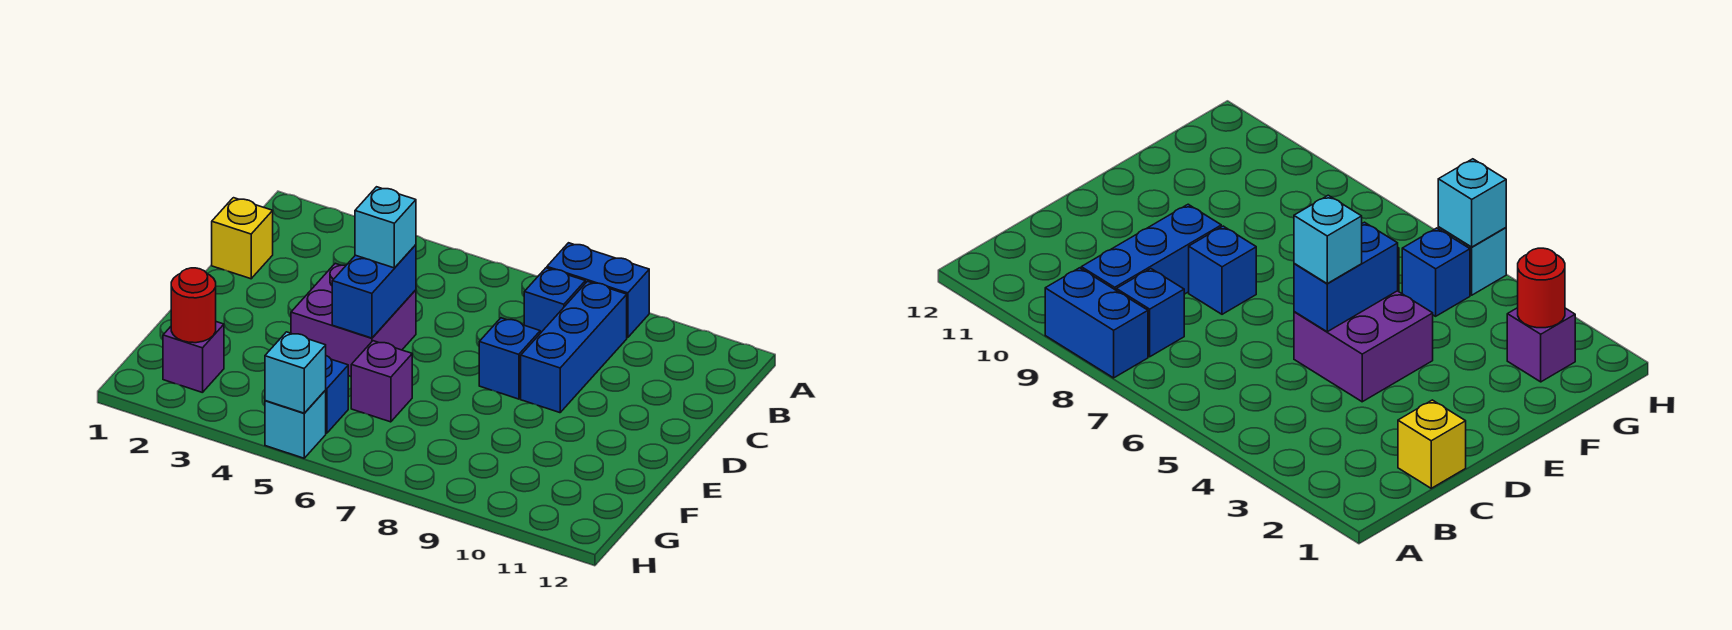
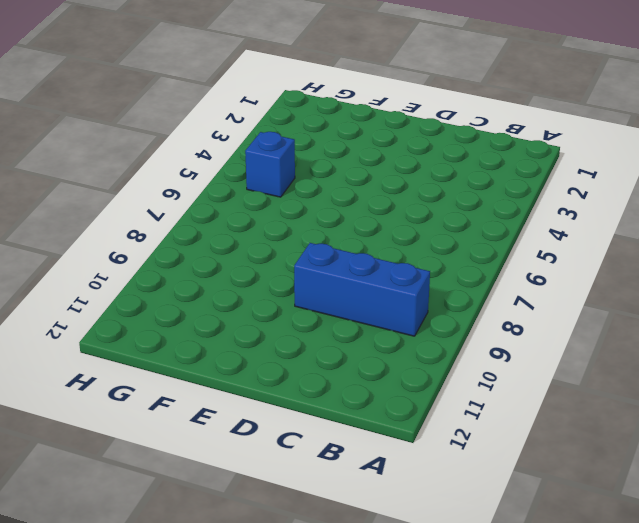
none -> blue brick A8:A9 level 1
none -> blue brick B8 level 1
none -> yellow brick C1 level 1

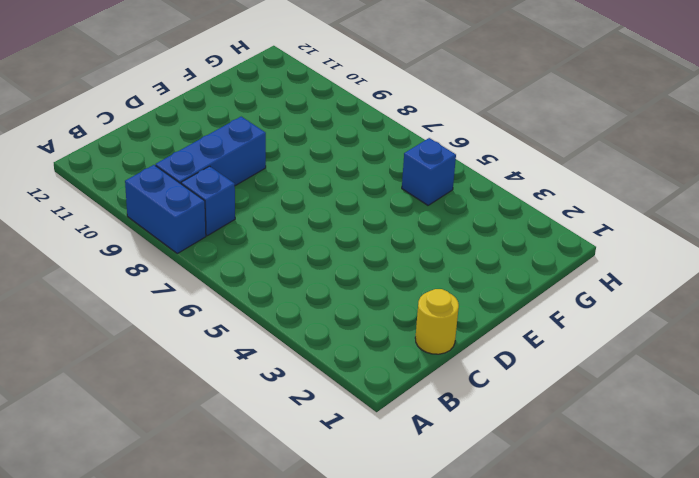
yellow round brick C1 level 1 -> yellow brick C1 level 1
none -> purple brick D4:E5 level 1
none -> blue brick D8 level 1
none -> purple brick F6 level 1

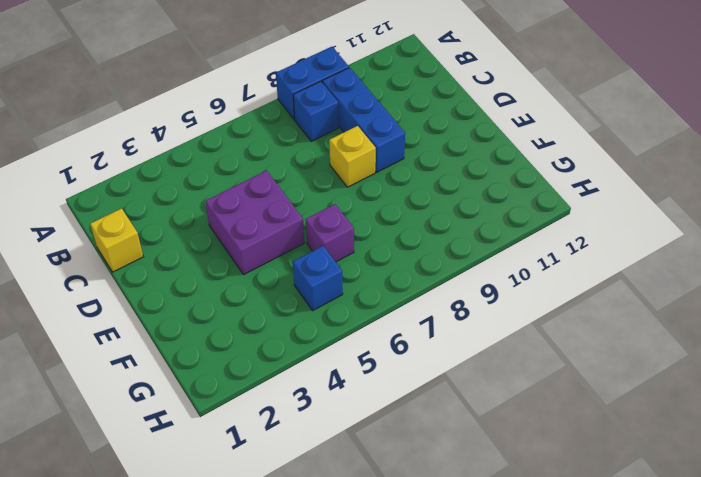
yellow brick D8 level 1 -> blue brick D8 level 1
none -> purple brick G2 level 1
none -> cyan brick H5 level 1
none -> blue brick D5:E5 level 2

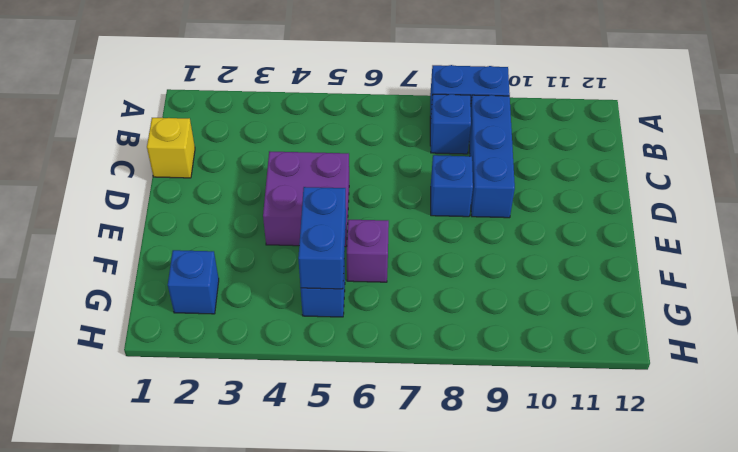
blue brick F5:G5 level 2 -> blue brick D5:E5 level 2
blue brick G2 level 1 -> purple brick G2 level 1
none -> cyan brick H5 level 1
none -> red round brick G2 level 2
none -> cyan brick H5 level 2

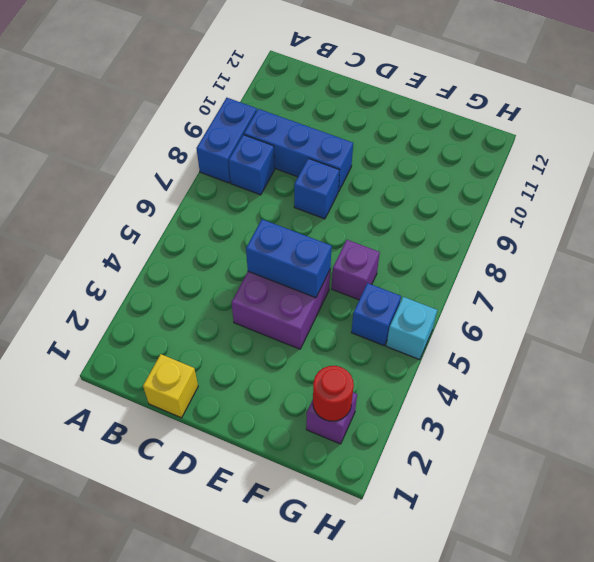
none -> cyan brick H5 level 2
none -> cyan brick D5 level 3

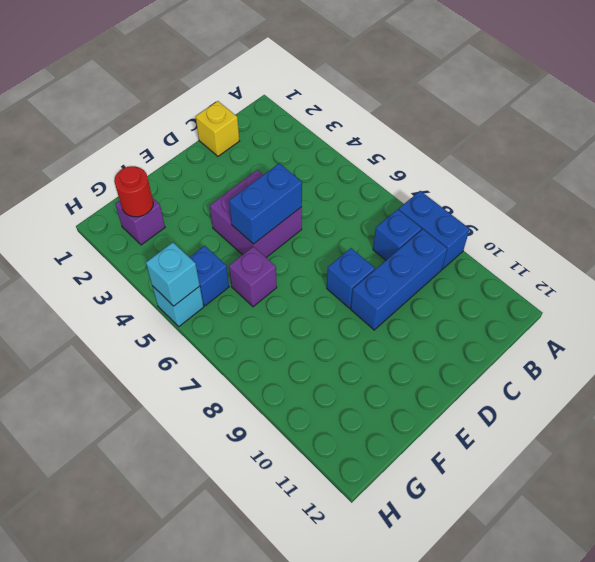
none -> cyan brick D5 level 3

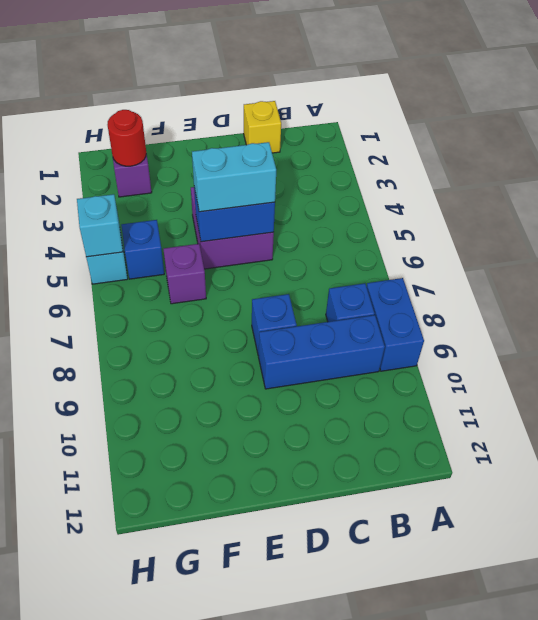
cyan brick D5:E5 level 3 -> cyan brick D5 level 3

